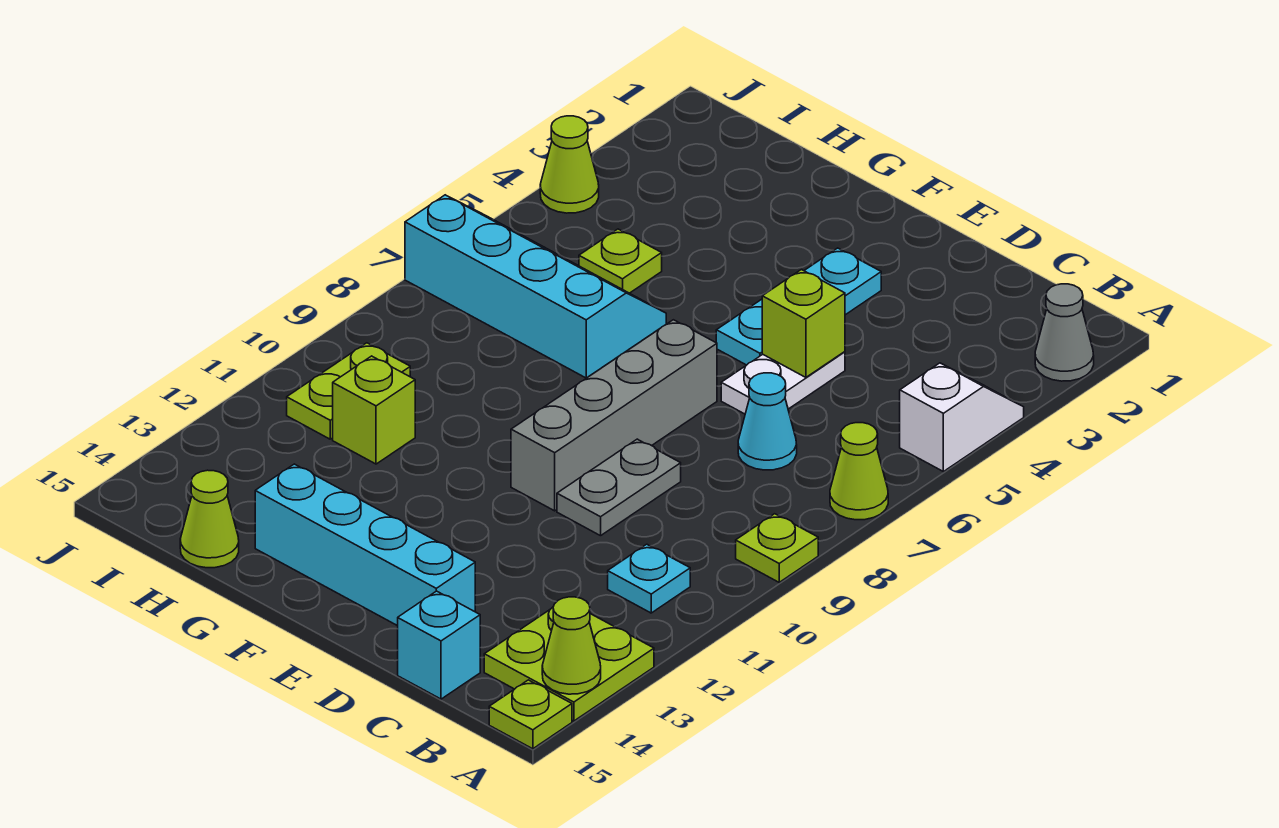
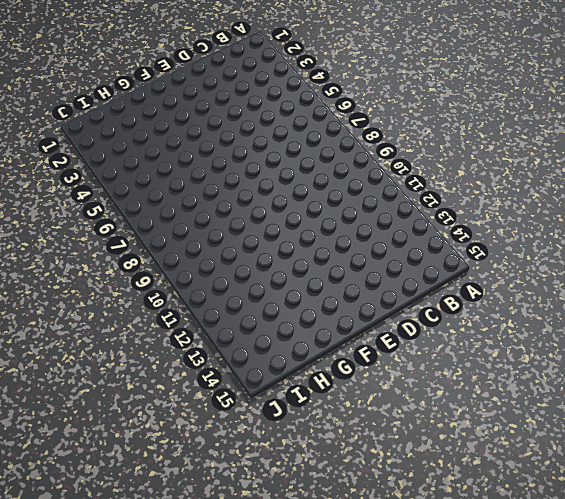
none -> grey cone A2 level 1
none -> white slope A4:A5 level 1 top 5
none -> lime cone A7 level 1

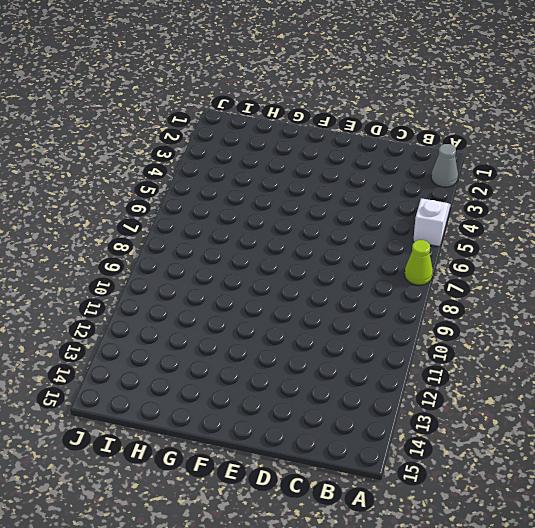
none -> lime plate A9 level 1
none -> lime plate A13:B14 level 1
none -> lime plate A15 level 1

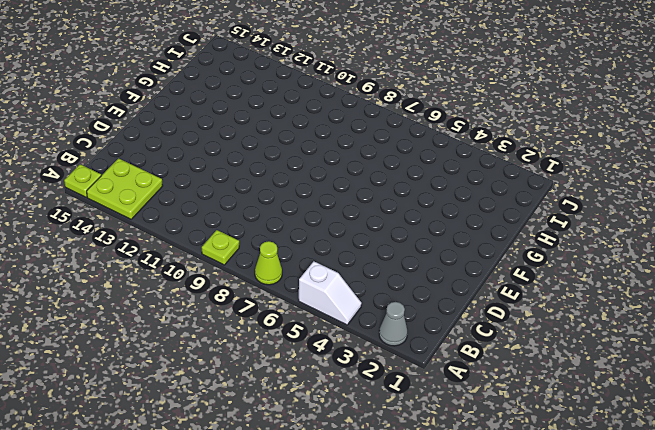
none -> cyan plate B11 level 1
none -> cyan cone C7 level 1
none -> cyan brick C15 level 1

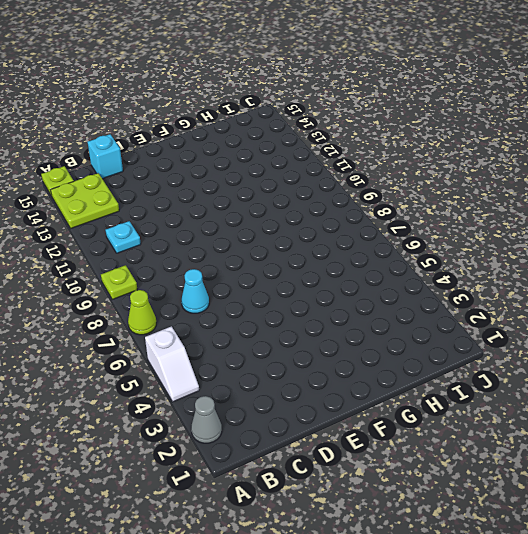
none -> white plate D5:D6 level 1
none -> grey plate D9:D10 level 1
none -> cyan brick D14:G14 level 1

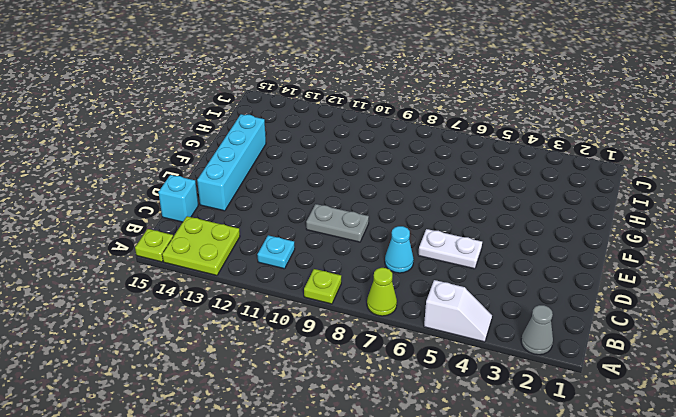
none -> cyan plate E3:E5 level 1
none -> grey brick E7:E10 level 1
none -> cyan slope G6:J7 level 1 top 7

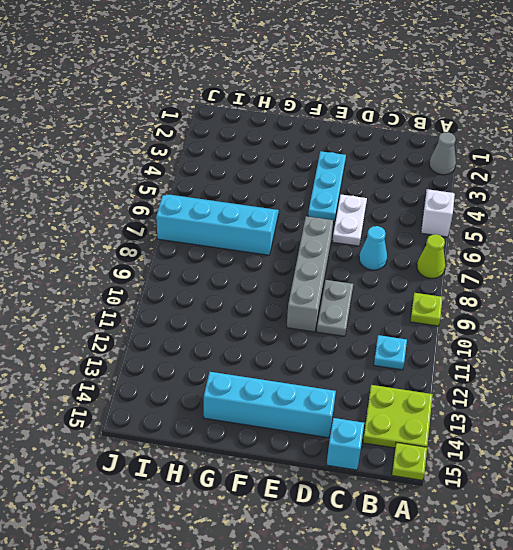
none -> lime plate H5 level 1
none -> lime brick H11 level 1
none -> lime cone H15 level 1

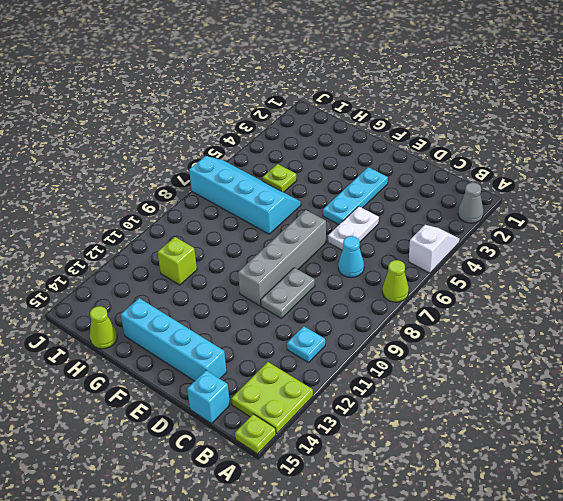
none -> lime plate A9 level 1
none -> lime plate I10:I11 level 1
none -> lime cone J4 level 1

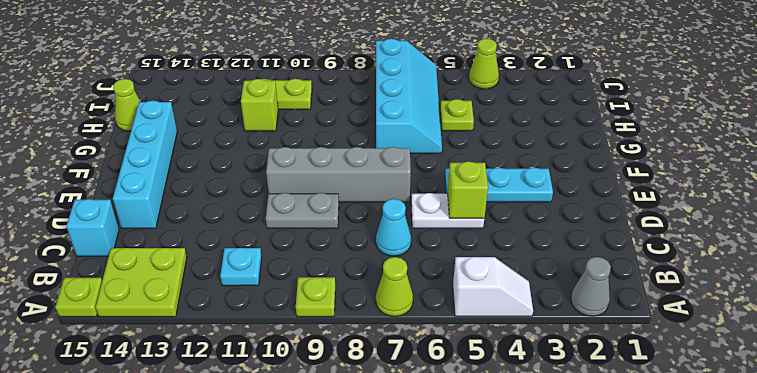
none -> lime cone A14 level 2

